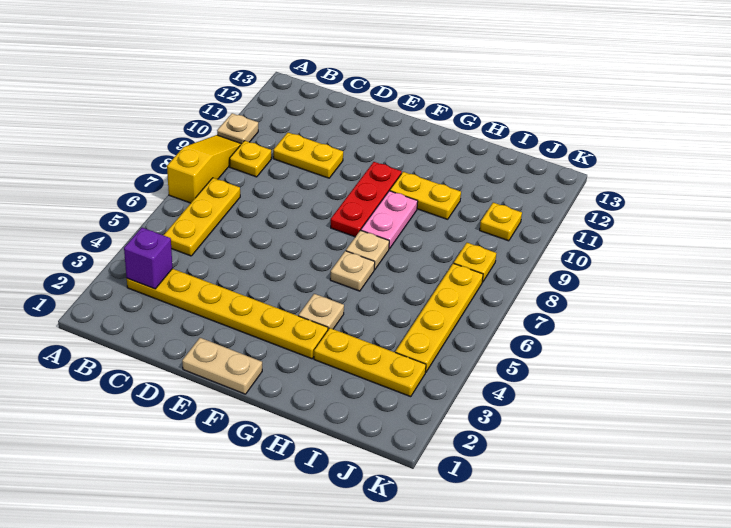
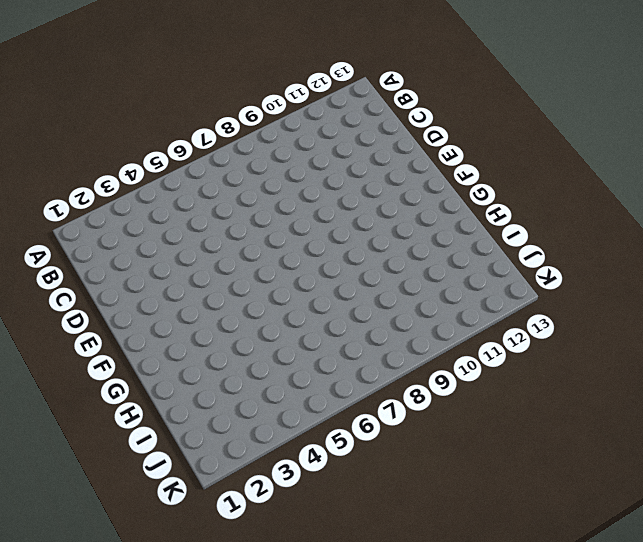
none -> yellow slope A7:A9 level 1 top 7
none -> tan plate A10 level 1
none -> yellow plate B3:G3 level 1

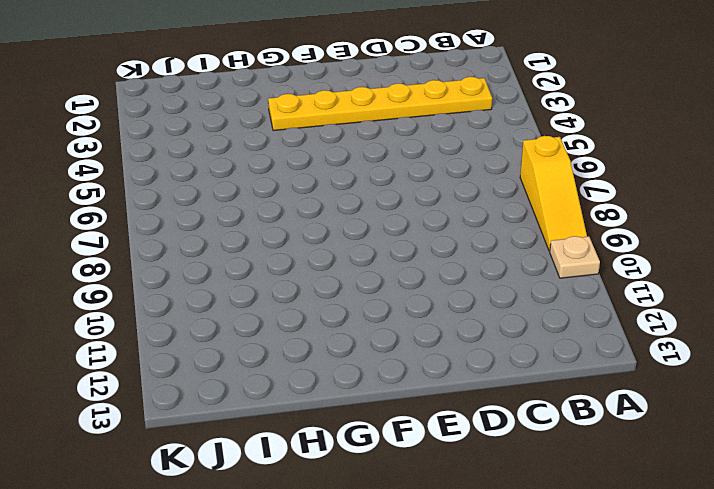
none -> yellow plate B5:B7 level 1
none -> yellow plate B9 level 1
none -> yellow plate C10:D10 level 1

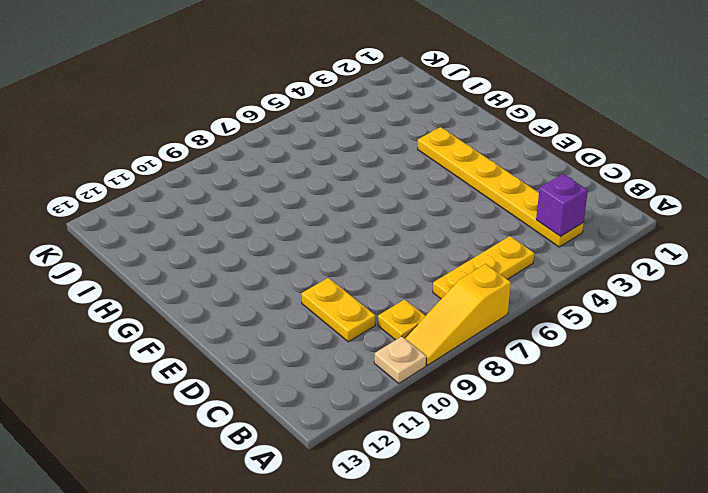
none -> tan plate E1:F1 level 1
none -> red plate F8:F10 level 1
none -> tan plate G4 level 1

